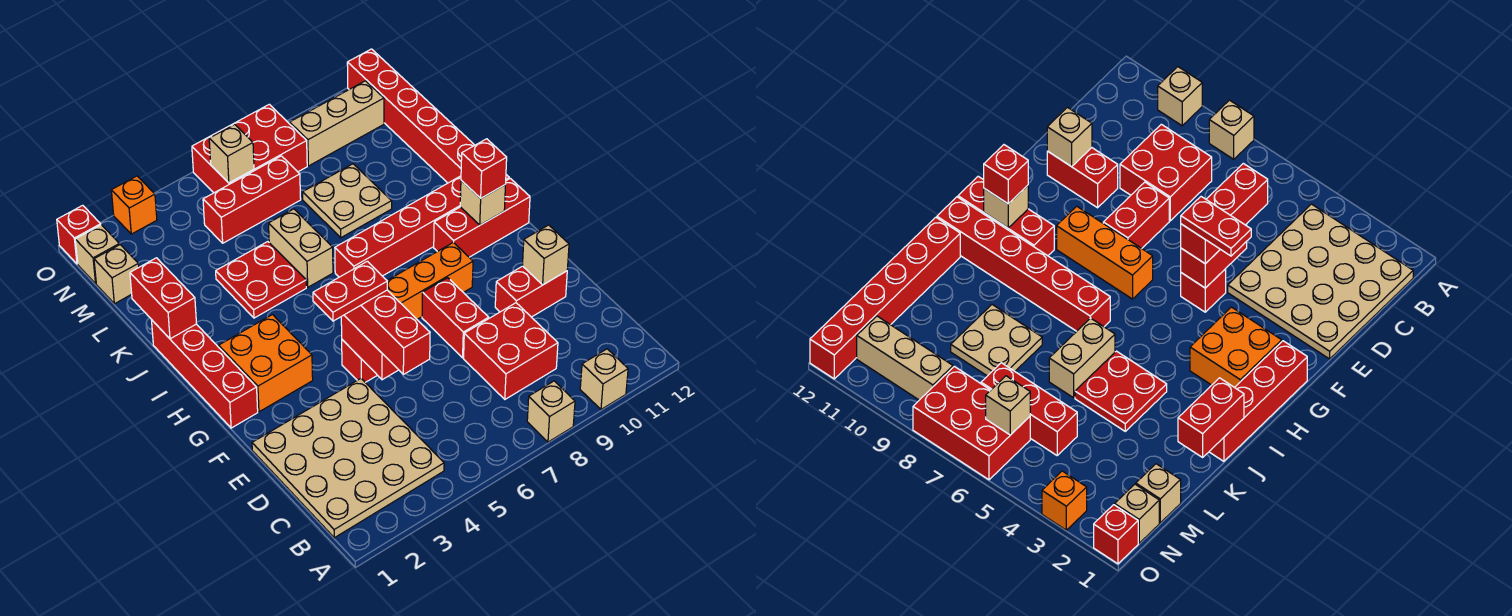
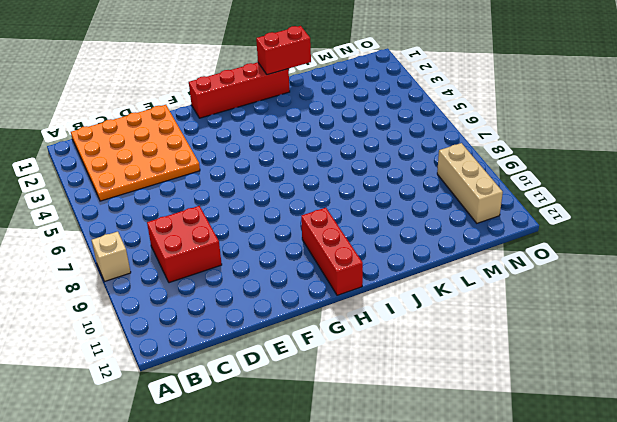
orange plate B1:E4 level 1 -> tan plate B1:E4 level 1
none -> tan brick A10 level 1
none -> red brick E8:F8 level 1
none -> red brick E10:E11 level 1
none -> red brick F5 level 1

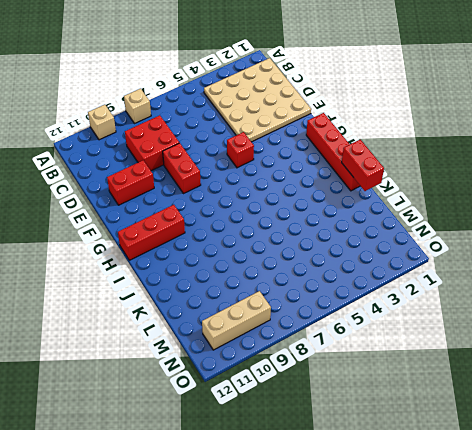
none -> orange brick G2:H3 level 1
none -> orange brick G7:G9 level 1
none -> red brick I7:I12 level 1
none -> red plate J4:K5 level 1

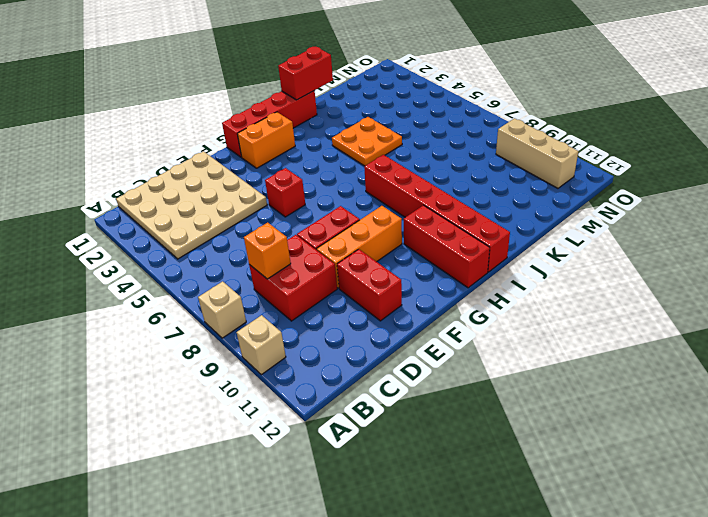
orange brick C8 level 2 -> orange brick O3 level 1
orange brick E9:G9 level 1 -> orange brick G7:G9 level 1
orange brick G2:H2 level 1 -> orange brick G2:H3 level 1
orange plate J4:K5 level 1 -> red plate J4:K5 level 1
none -> tan brick J6:K6 level 1
none -> red brick J12:O12 level 1
none -> tan plate K8:L9 level 1
none -> tan brick M1 level 1

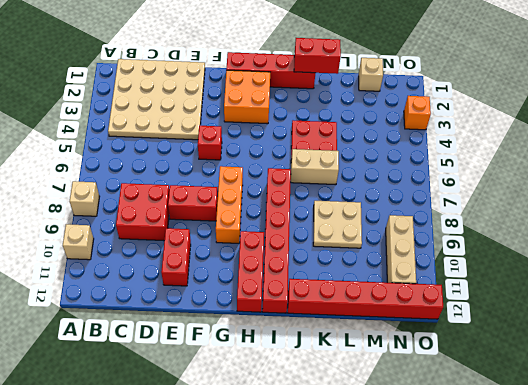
none -> red brick M5:M7 level 1
none -> tan brick N1 level 1
none -> red brick N6:O8 level 1
none -> red brick O1 level 1

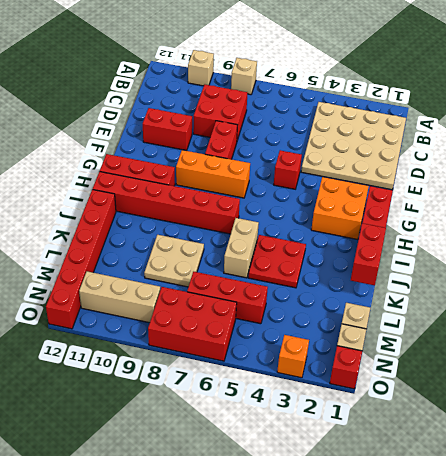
none -> red brick E5:F5 level 2
none -> tan brick E11 level 2
none -> tan brick H11 level 2
none -> tan brick N6 level 2

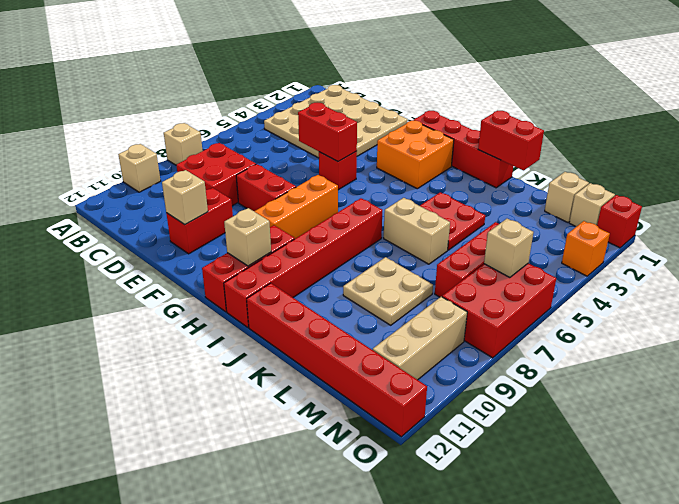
none -> red brick D5:F5 level 3
none -> red brick H11 level 3
none -> red plate F4:F5 level 4

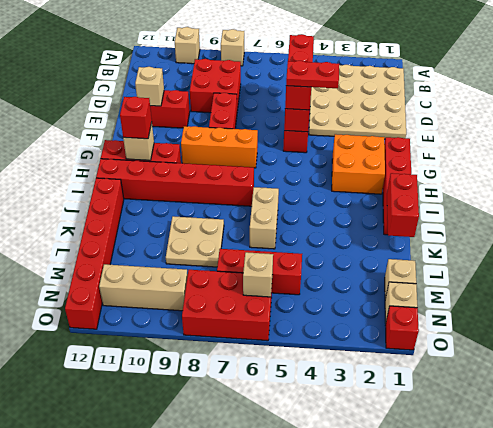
none -> red plate J4:K5 level 1
none -> orange brick O3 level 1

